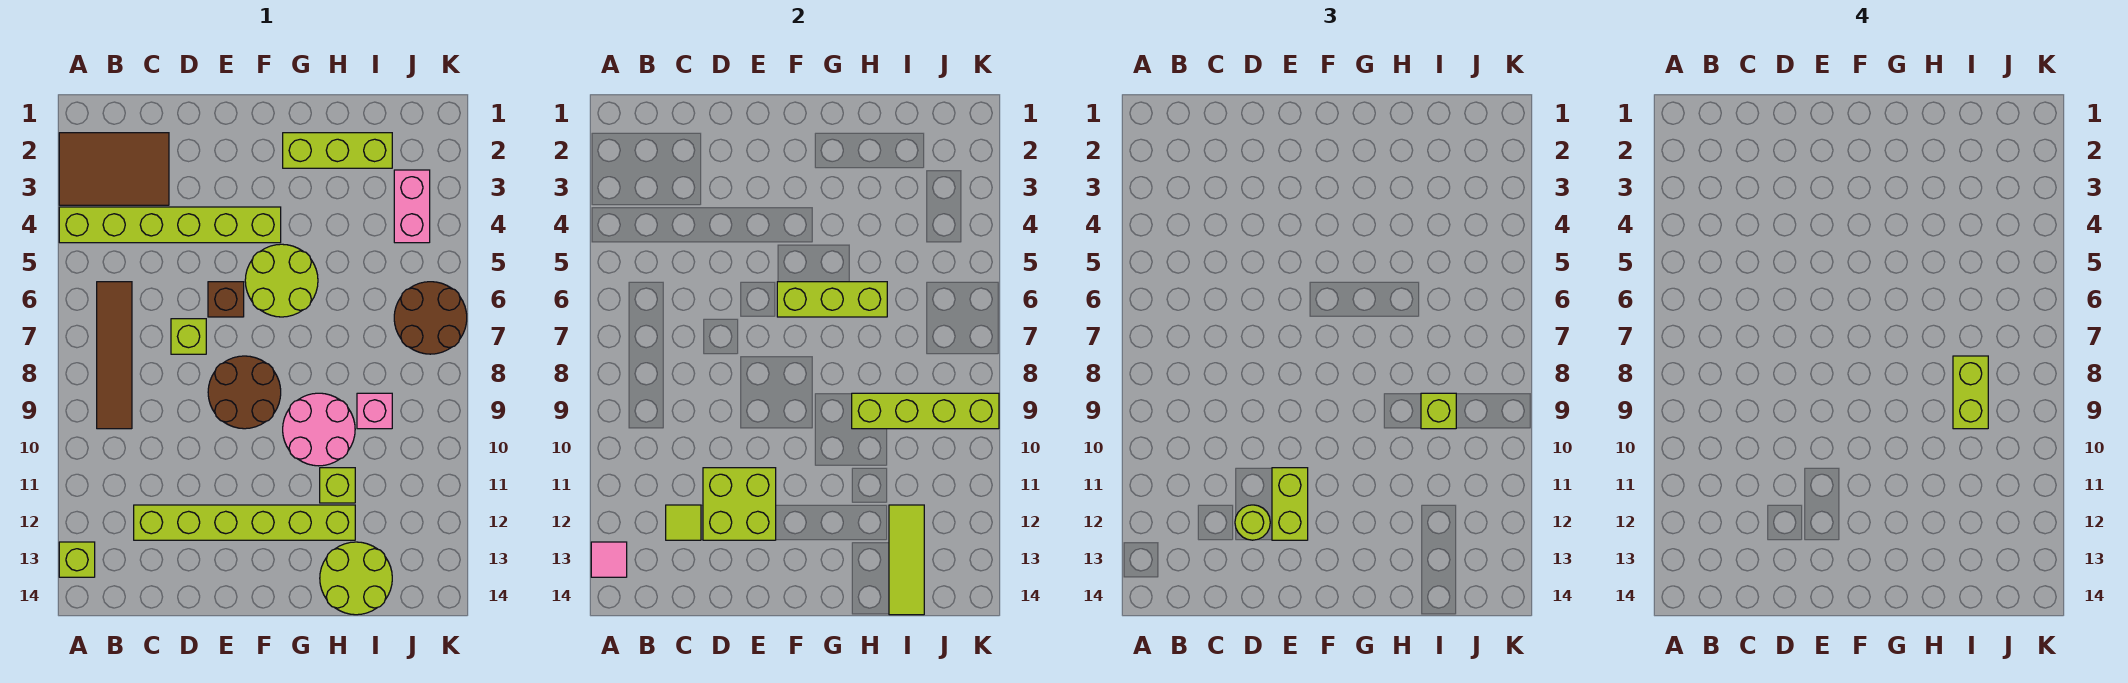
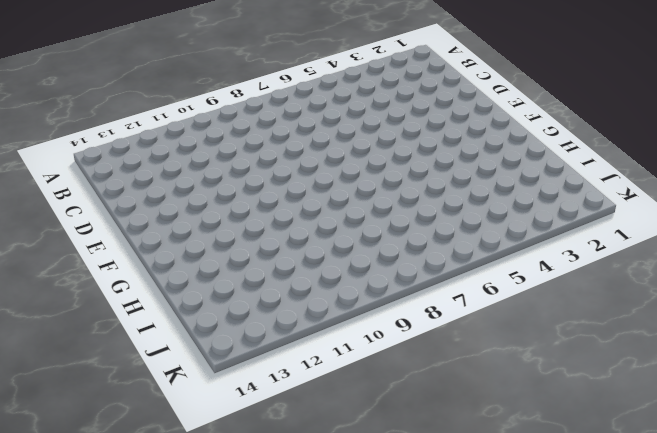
none -> brown tile A2:C3 level 1
none -> lime brick A4:F4 level 1
none -> lime brick A13 level 1

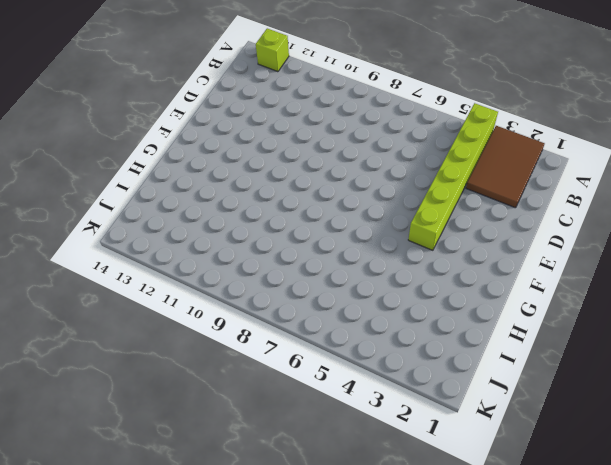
none -> brown tile B6:B9 level 1
none -> lime brick C12:H12 level 1
none -> lime brick D7 level 1

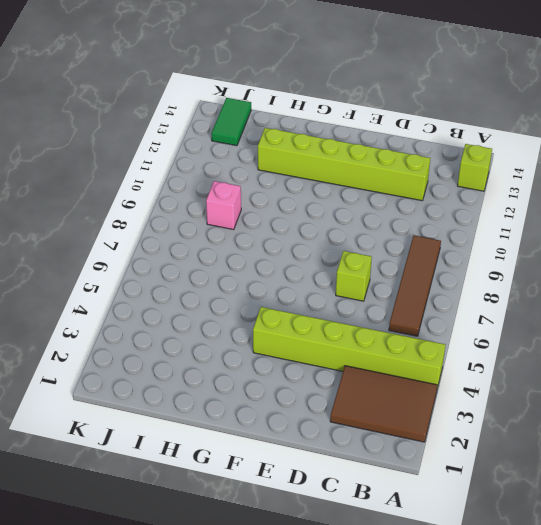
green tile J13:J14 level 1 -> none
none -> brown brick E6 level 1
none -> brown round brick E8:F9 level 1
none -> lime round brick F5:G6 level 1

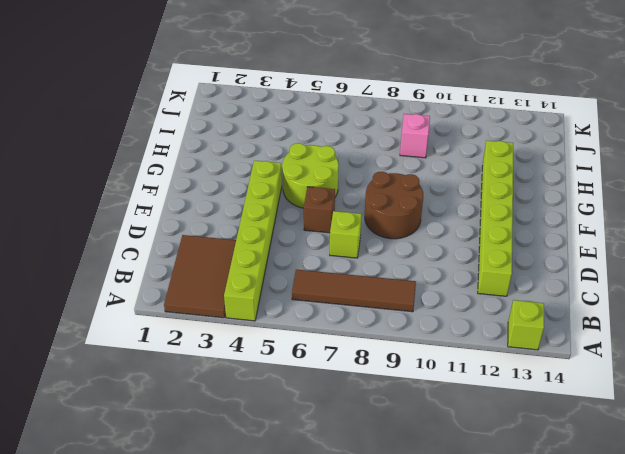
none -> lime brick G2:I2 level 1
none -> pink round brick G9:H10 level 1
none -> lime brick H11 level 1

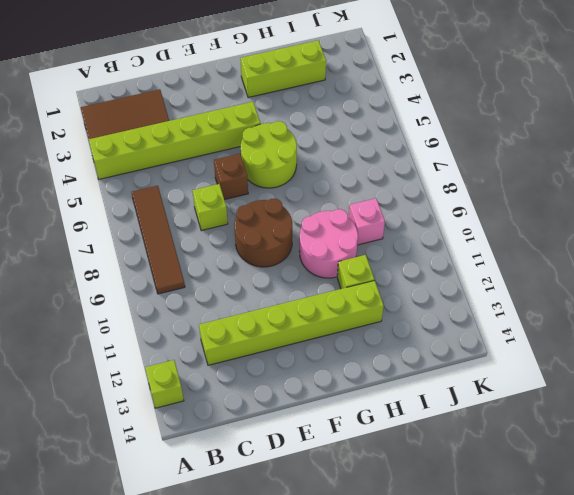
none -> lime round brick H13:I14 level 1
none -> pink brick J3:J4 level 1
none -> brown round brick J6:K7 level 1

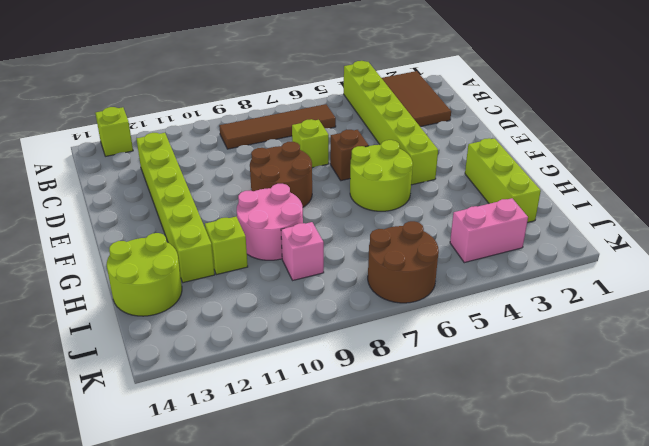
none -> pink tile A13 level 2
none -> lime tile C12 level 2
none -> lime brick D11:E12 level 2

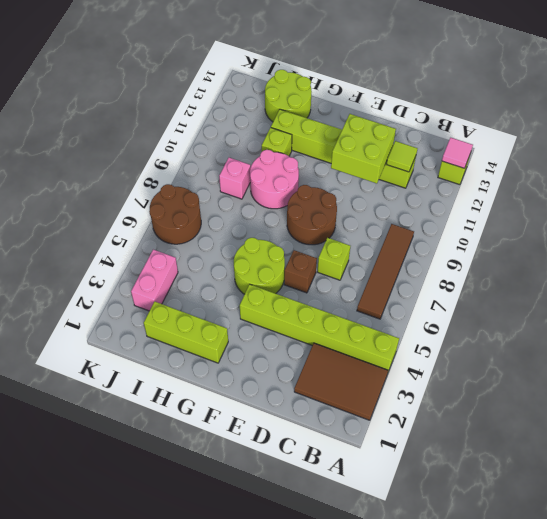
none -> lime brick F6:H6 level 2
none -> lime brick H9:K9 level 2
none -> lime tile I12:I14 level 2

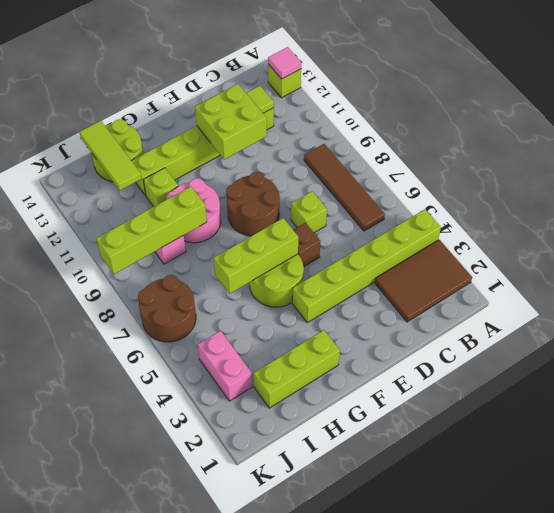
none -> lime round brick D12 level 3
none -> lime brick E11:E12 level 3
none -> lime brick I9 level 3

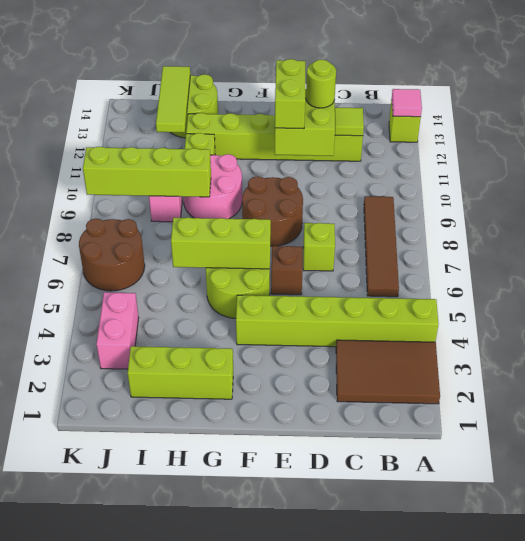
none -> lime brick I9 level 3
none -> lime brick I8:I9 level 4

